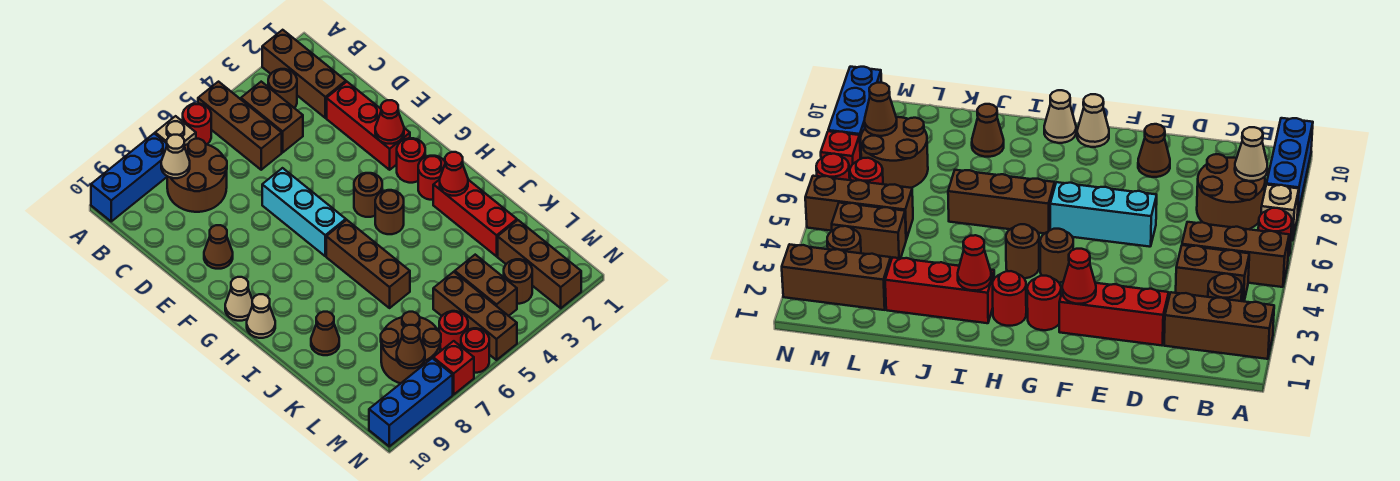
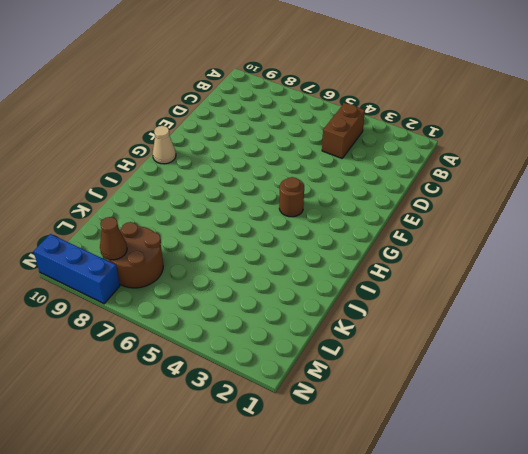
none -> brown brick A2:C2 level 1
none -> brown brick A5:C5 level 1
none -> red round brick A6 level 1
none -> tan brick A7 level 1

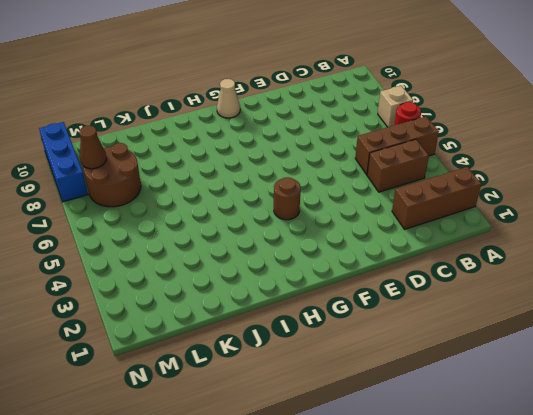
none -> blue brick A8:A10 level 1
none -> brown round brick B3 level 1
none -> brown round brick B7:C8 level 1
none -> red brick D2:F2 level 1

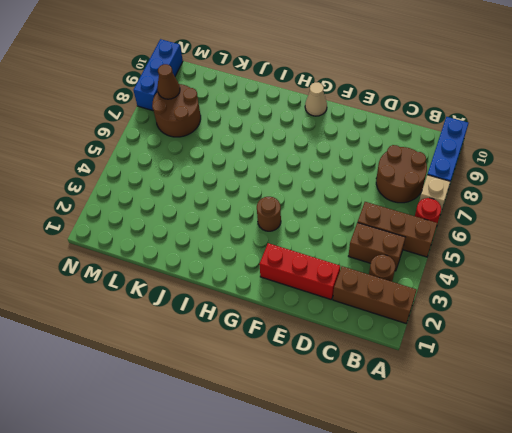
none -> cyan brick E6:G6 level 1
none -> brown cone E9 level 1
none -> red round brick G2 level 1
none -> red round brick H2 level 1

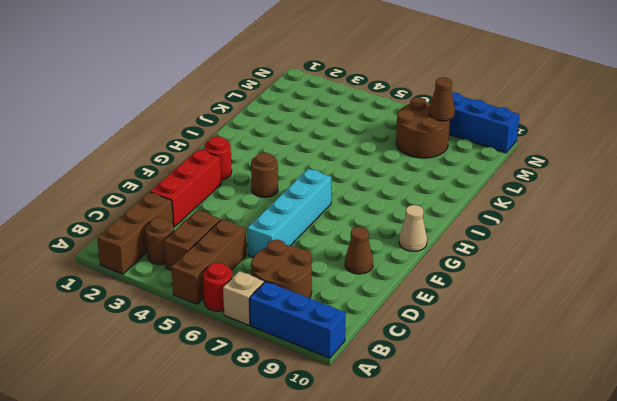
cyan brick D6:G6 level 1 -> cyan brick E6:G6 level 1
none -> red round brick H2 level 1
none -> brown round brick H4 level 1
none -> brown brick H6:J6 level 1
none -> tan cone H10 level 1

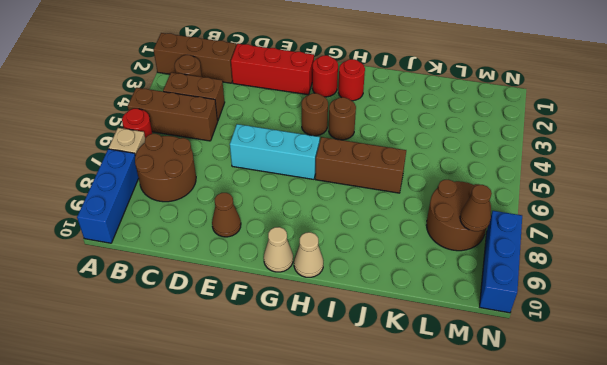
none -> red brick I2:K2 level 1
none -> brown cone J9 level 1
none -> brown brick L2:N2 level 1
none -> brown brick L4:M4 level 1

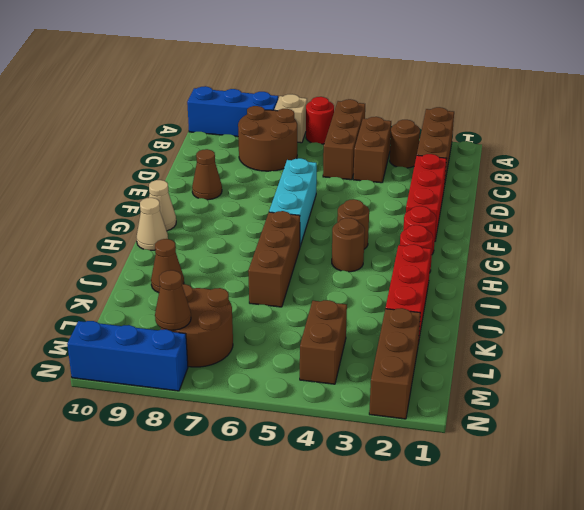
none -> brown brick L5:N5 level 1
none -> brown round brick M3 level 1
none -> red round brick M6 level 1
none -> red round brick N6 level 1

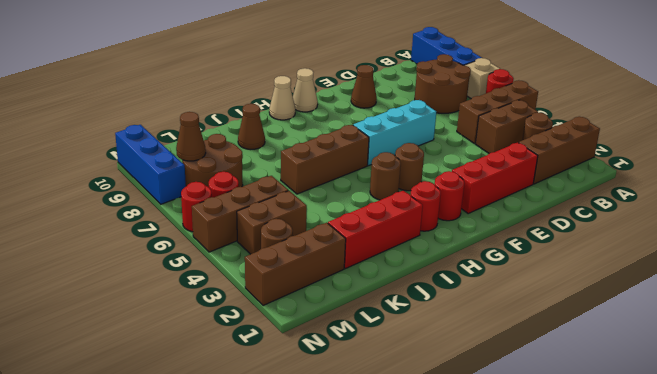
none -> red brick N7 level 1
none -> tan cone B8 level 2
none -> red cone F2 level 2
none -> red cone I2 level 2

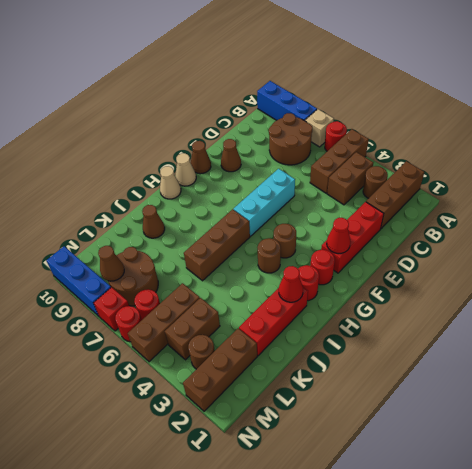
brown cone F10 level 1 -> none
none -> tan cone B8 level 2

